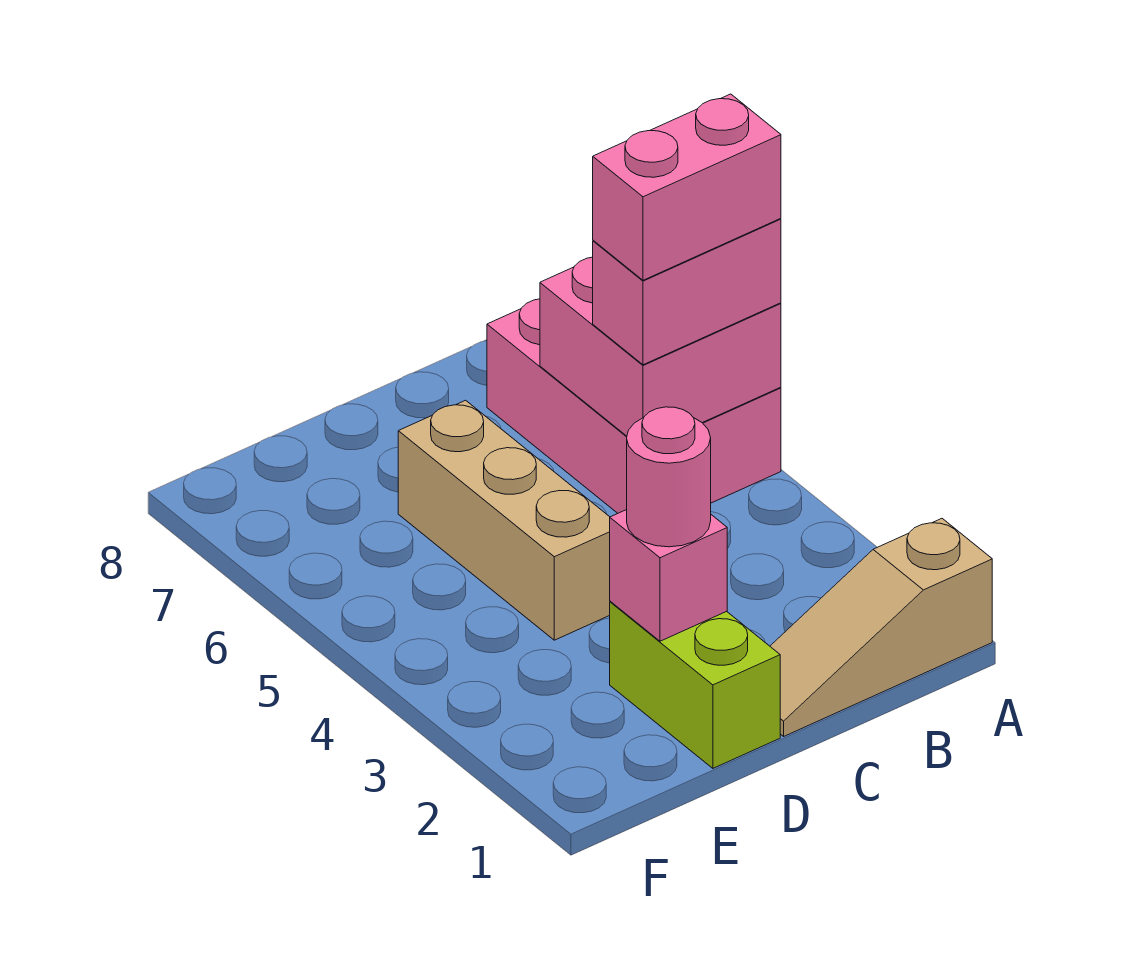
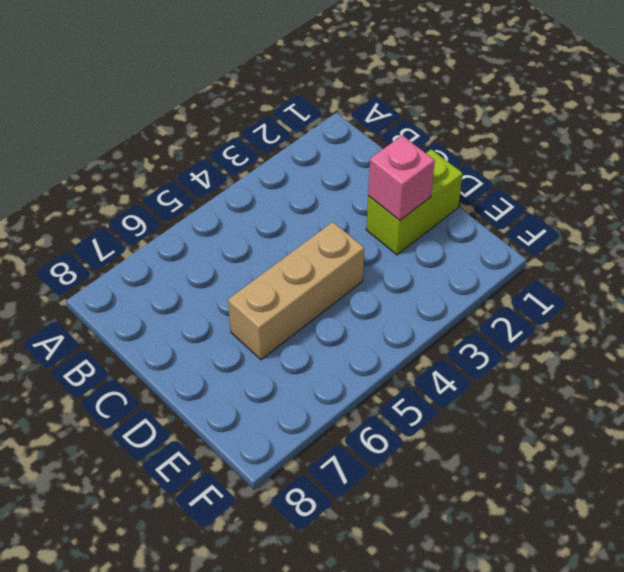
none -> tan slope A1:C1 level 1 top A
none -> pink brick A5:B7 level 1

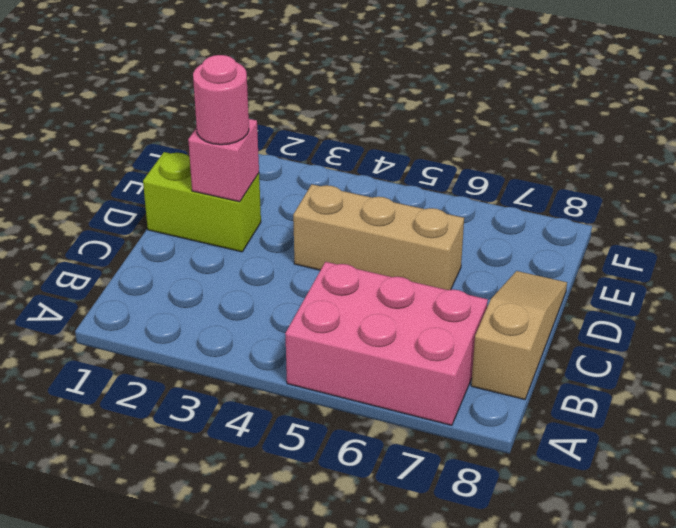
tan slope B8:D8 level 1 top B -> tan slope A1:C1 level 1 top A
none -> pink brick A5:B6 level 2
none -> pink brick A5:B5 level 3

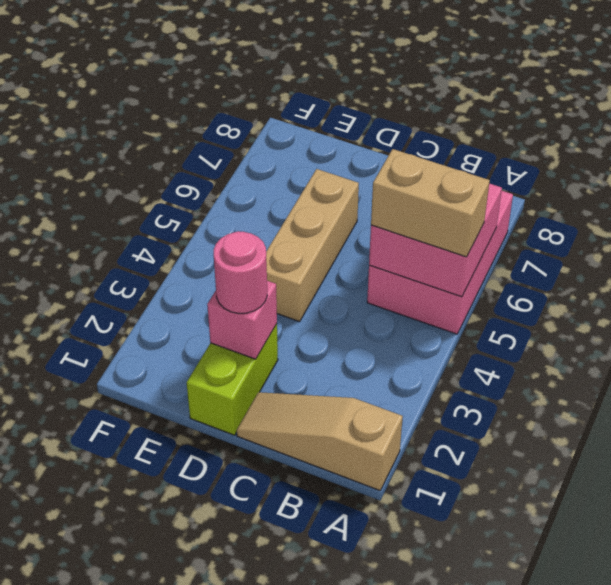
tan brick A5:B5 level 3 -> pink brick A5:B5 level 3
none -> pink brick A5:B5 level 4

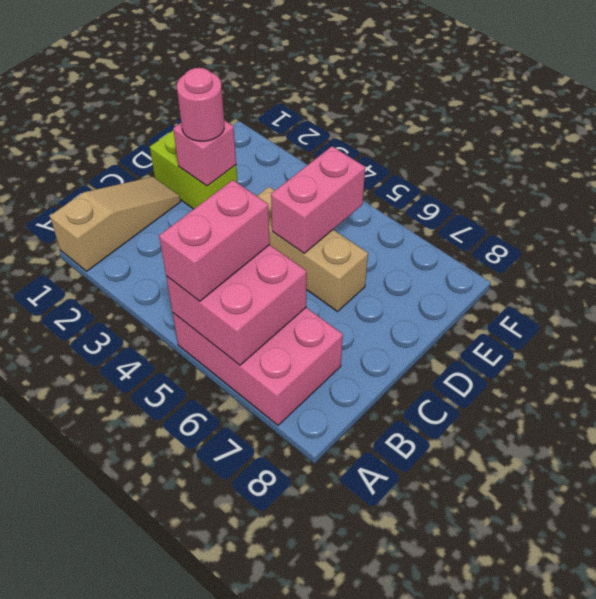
pink brick D5:E5 level 2 -> pink brick A5:B5 level 4

